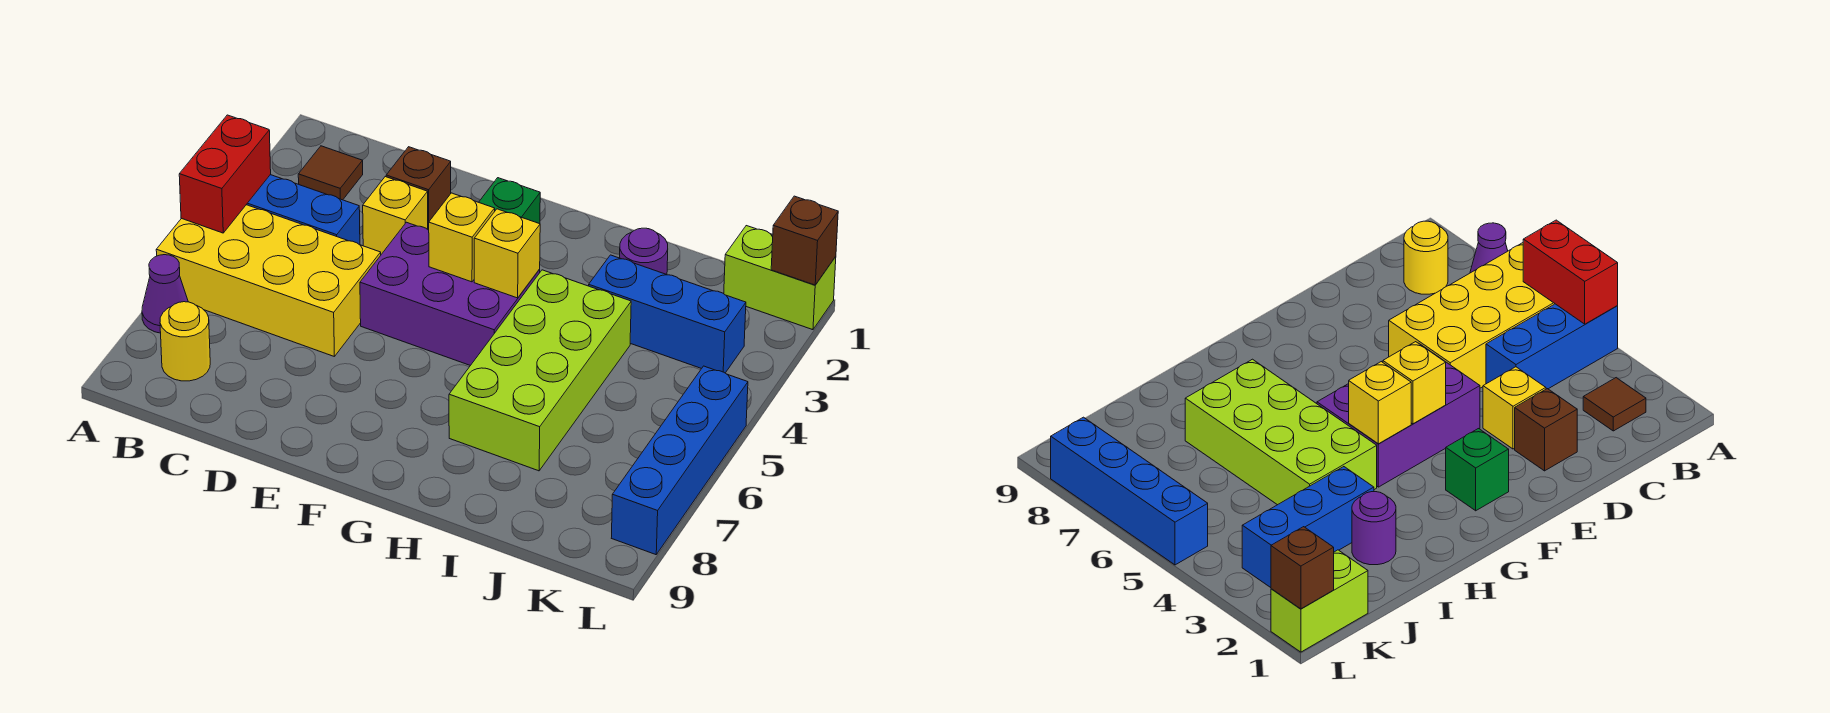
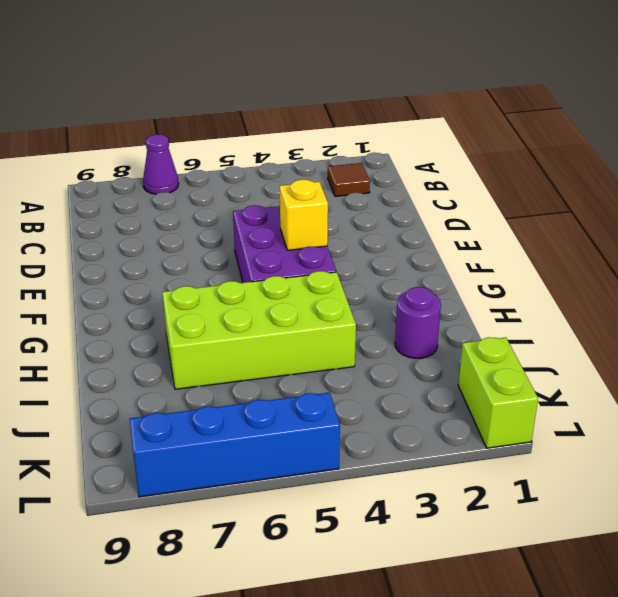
none -> blue brick A4:C4 level 1
none -> yellow brick A5:D6 level 1
none -> yellow round brick B8 level 1

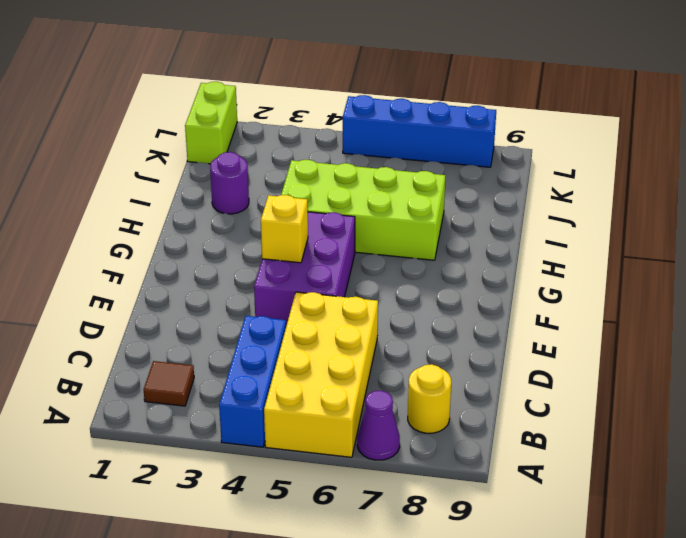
none -> brown brick D2 level 1
none -> yellow brick D3 level 1
none -> green brick F2 level 1

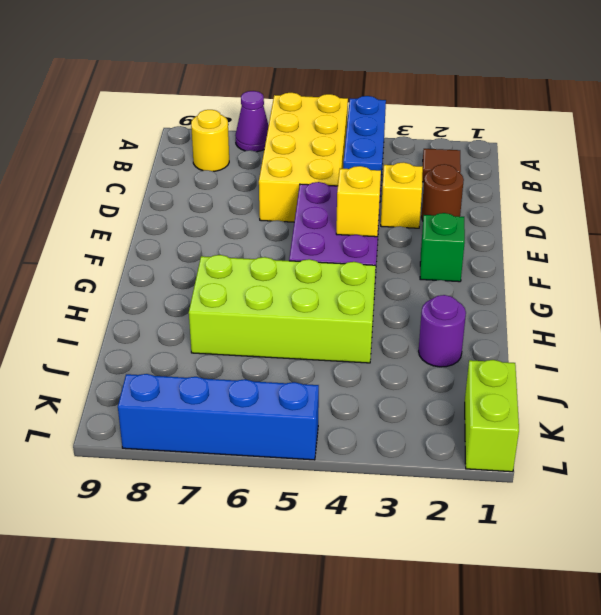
brown round brick D2 level 1 -> brown brick D2 level 1
none -> blue brick I3:K3 level 1
none -> red brick A4:A5 level 2
none -> yellow brick G4 level 2

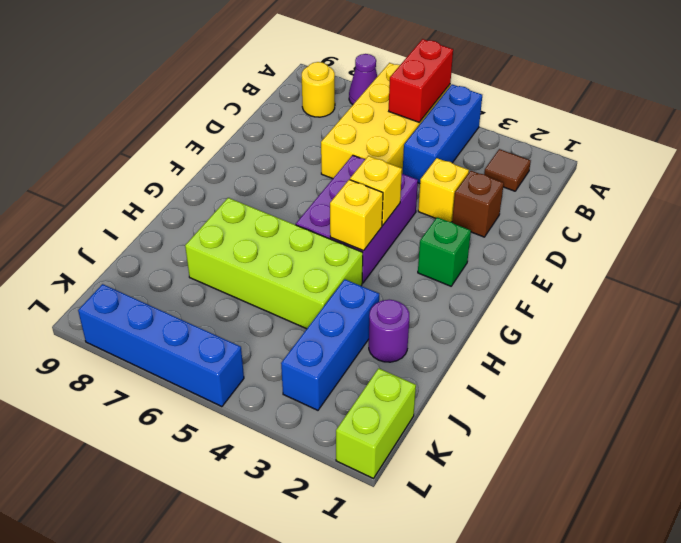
red brick A5:B5 level 2 -> red brick A4:A5 level 2
none -> brown brick L1 level 2

